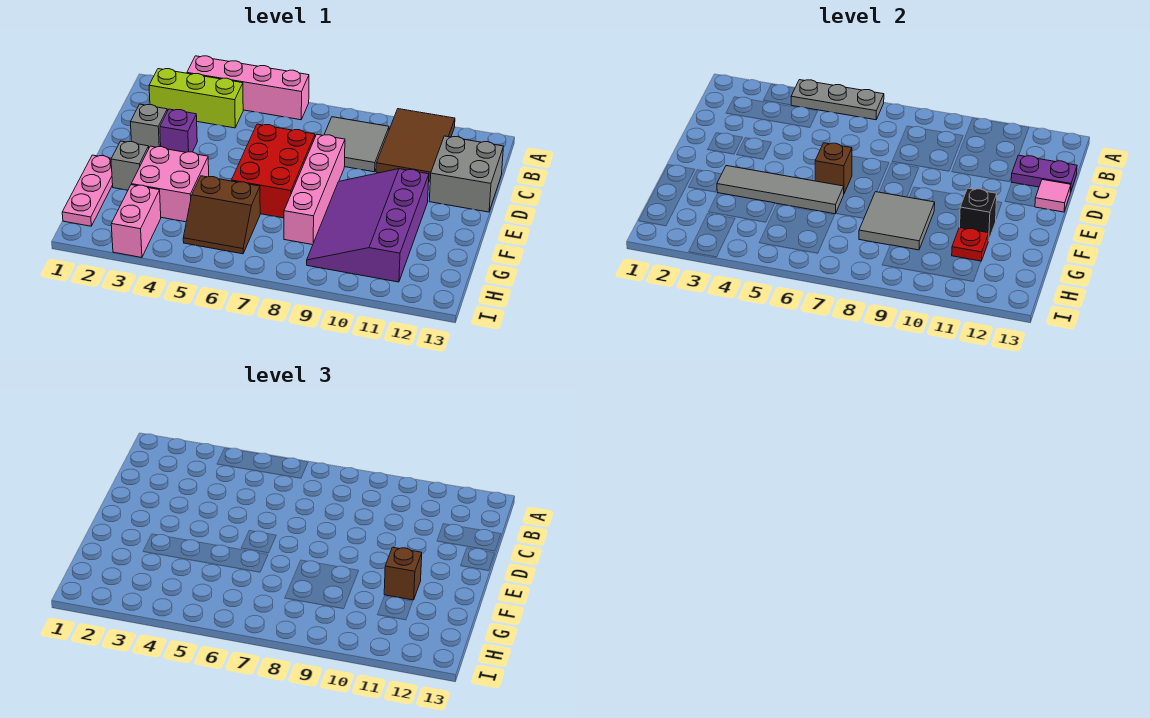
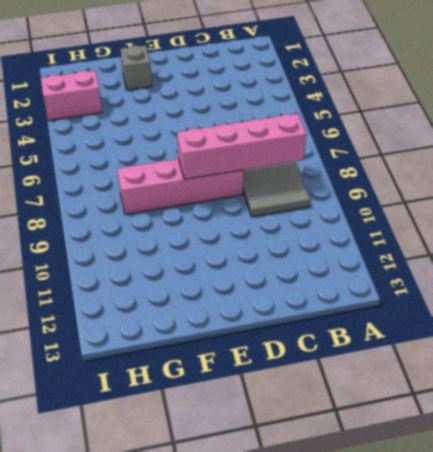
pink brick B8:E8 level 2 -> pink brick A3:A6 level 1
none -> brown tile A10:C11 level 1
none -> lime brick B2:B4 level 1
none -> grey brick C12:D13 level 1

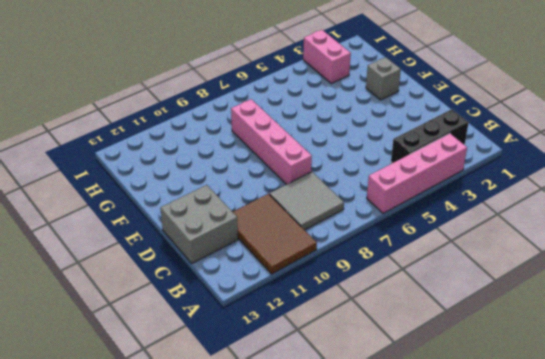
black brick B2:B4 level 1 -> lime brick B2:B4 level 1
none -> grey brick D2 level 1
none -> purple brick D3 level 1
none -> red brick D6:F7 level 1

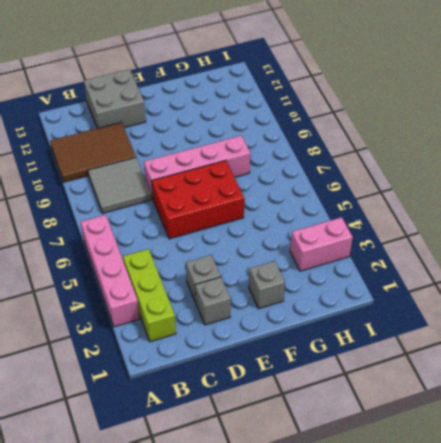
grey brick D3 level 1 -> purple brick D3 level 1
none -> purple slope E9:H11 level 1 top 11
none -> pink plate F1:H1 level 1
none -> pink brick F3:G4 level 1

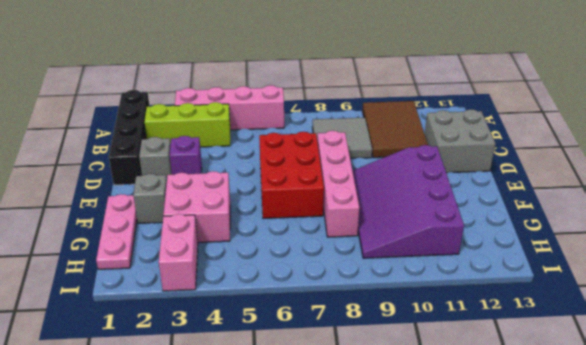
black brick A1:D1 level 1 -> none
none -> brown slope G5:H6 level 1 top G
none -> grey plate A4:A6 level 2
none -> purple plate C12:C13 level 2

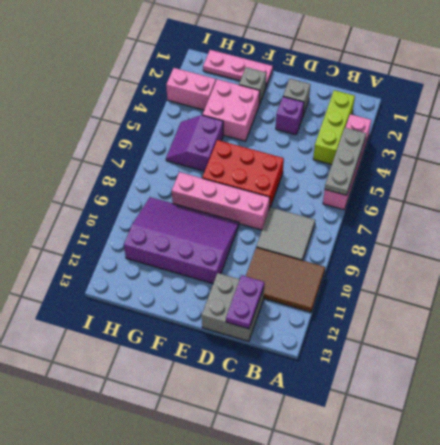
purple slope G5:H6 level 1 top G -> brown slope G5:H6 level 1 top G
none -> pink tile D13 level 2
none -> brown brick E6 level 2
none -> grey tile F3:F6 level 2

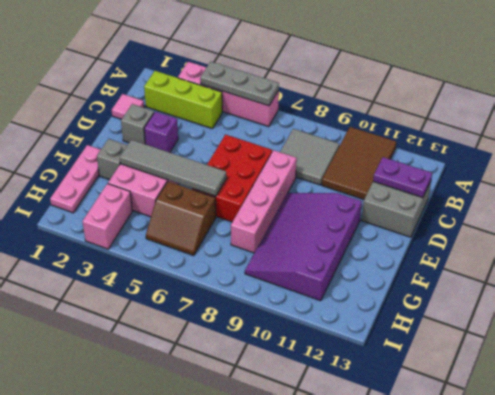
pink tile C1 level 1 -> pink tile D13 level 2
none -> brown brick E6 level 2
none -> grey tile F8:G9 level 2
none -> black brick F11 level 2

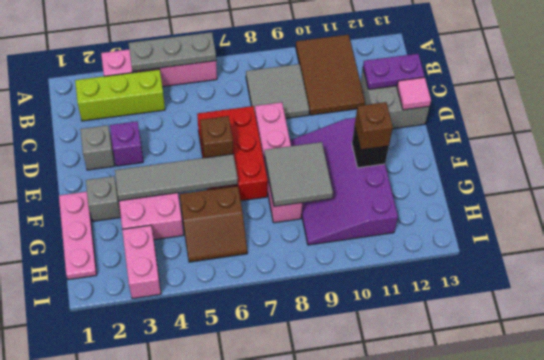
none -> red plate G11 level 2

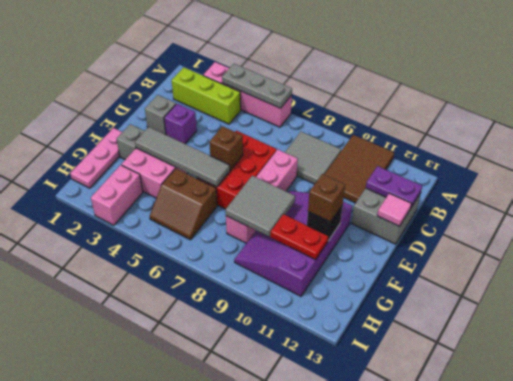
red plate G10:G11 level 2 -> red plate G11 level 2

